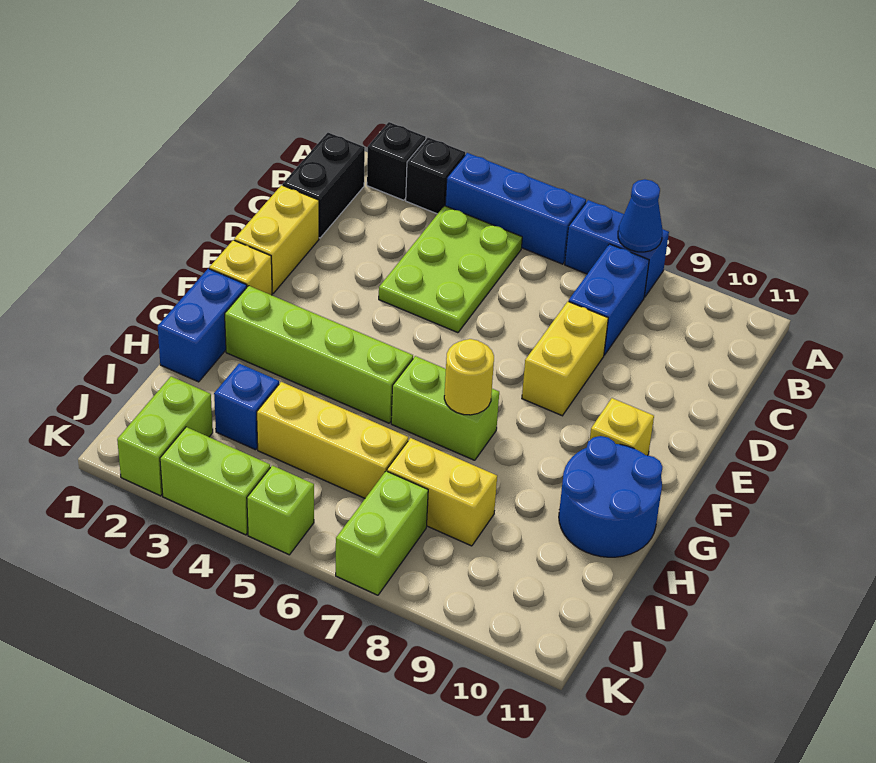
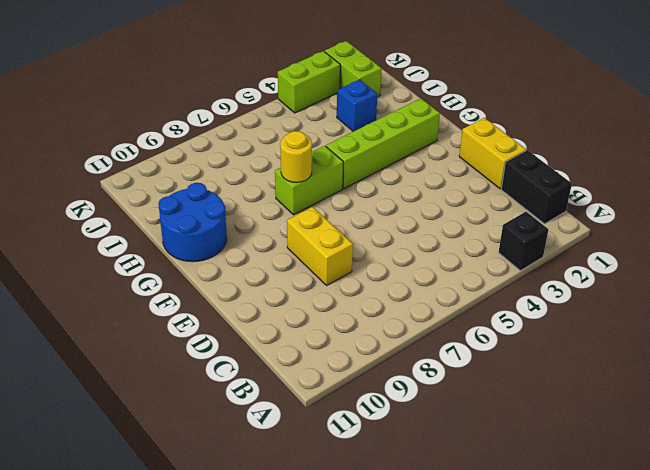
none -> black brick A2 level 1
none -> blue brick A4:A6 level 1
none -> blue brick A7:A8 level 1

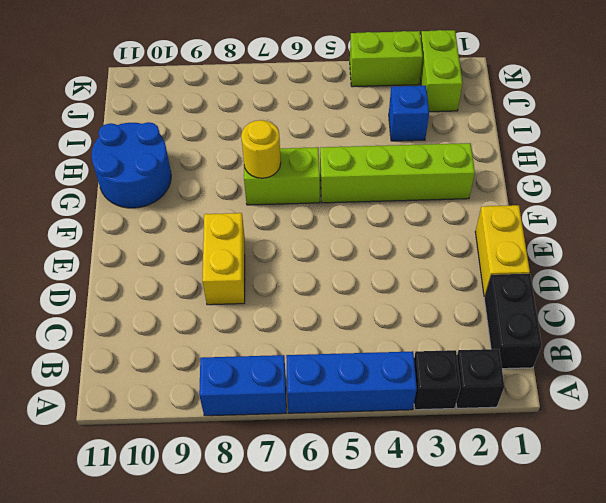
none -> lime plate B4:D5 level 1
none -> blue brick B8:C8 level 1
none -> yellow brick F1 level 1

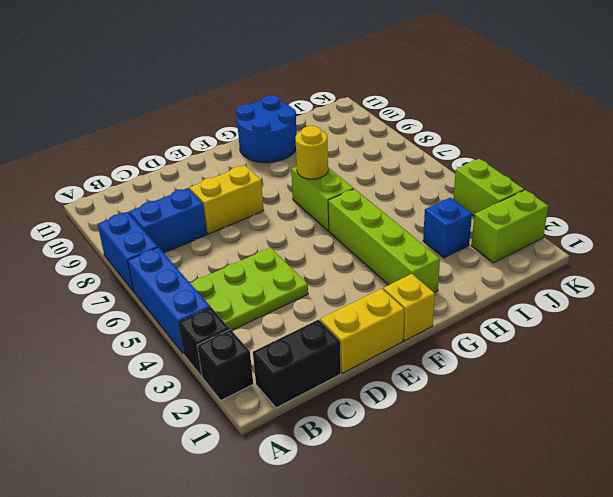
none -> yellow brick F10 level 1
none -> blue brick G1:H1 level 1
none -> yellow brick I4:I6 level 1

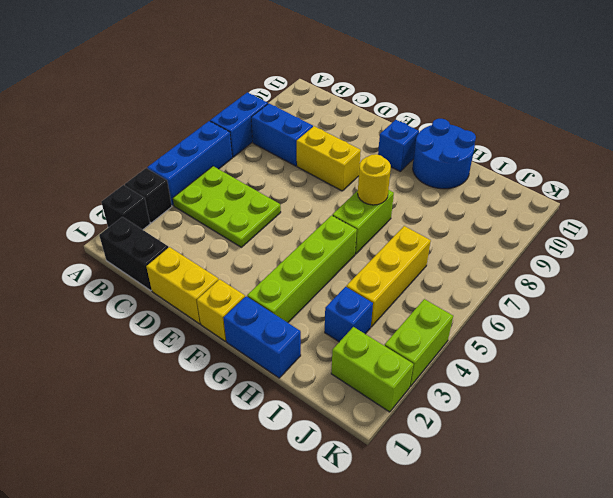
blue brick F10 level 1 -> yellow brick F10 level 1
none -> yellow brick I7:I8 level 1
none -> lime brick J7:K7 level 1
none -> lime brick K5 level 1

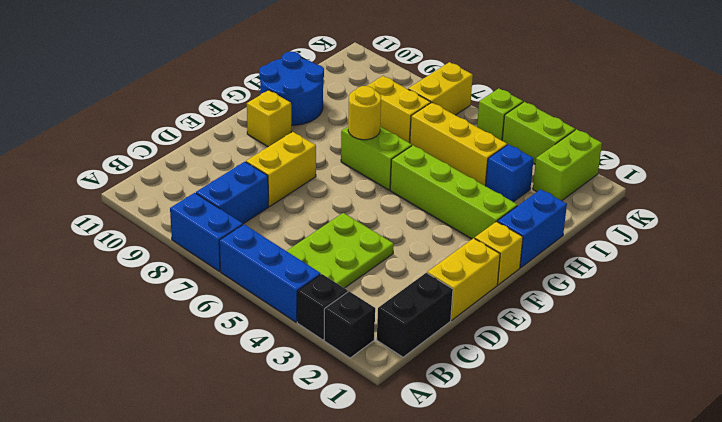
yellow brick J7:K7 level 1 -> lime brick J7:K7 level 1
none -> blue cone A8 level 2

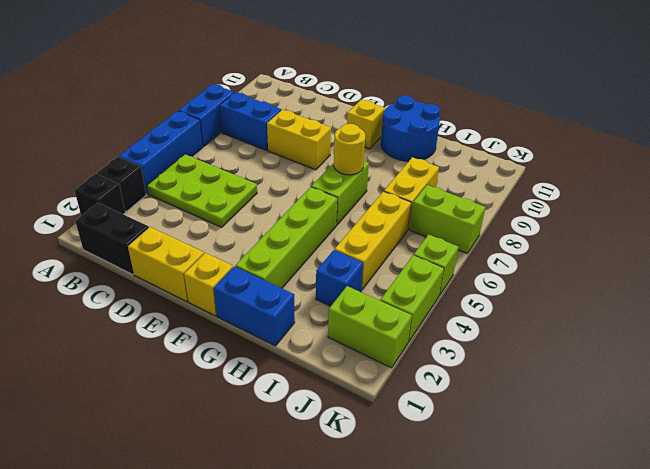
none -> blue cone A8 level 2

